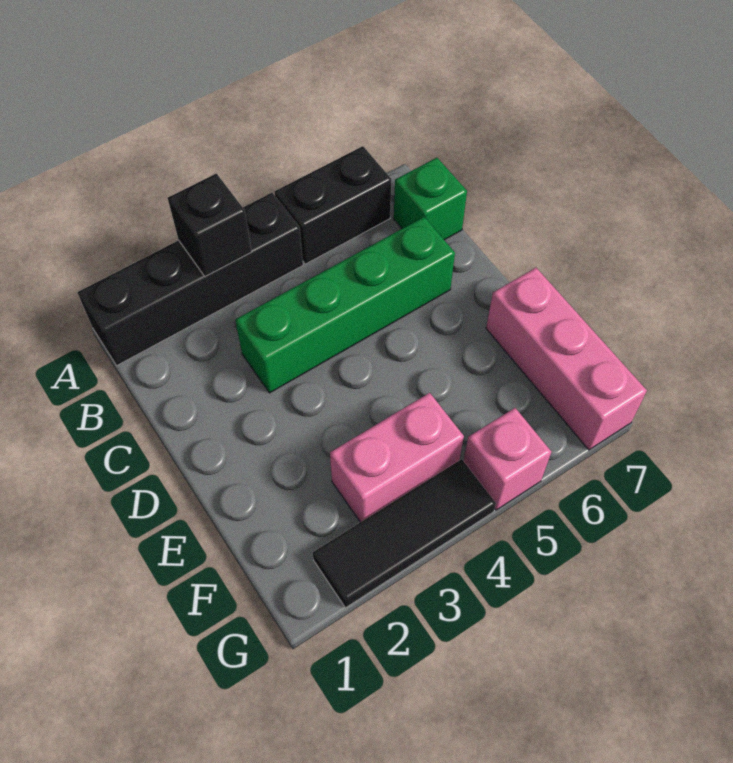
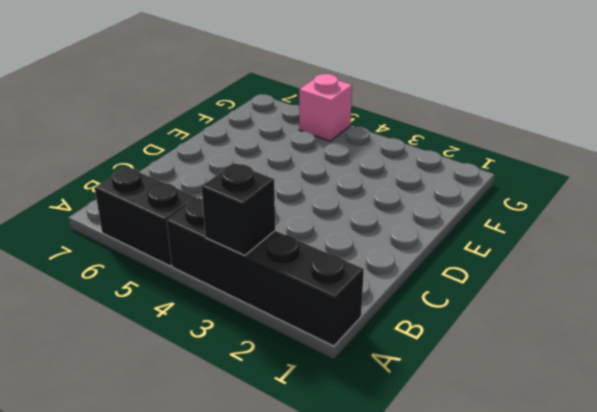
none -> green brick B7 level 1
none -> green brick C3:C6 level 1

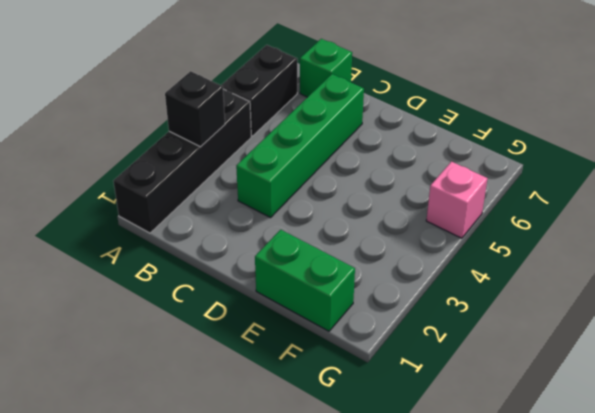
green brick E1:F1 level 1 -> none
none -> pink brick E7:G7 level 1
none -> pink brick F3:F4 level 1

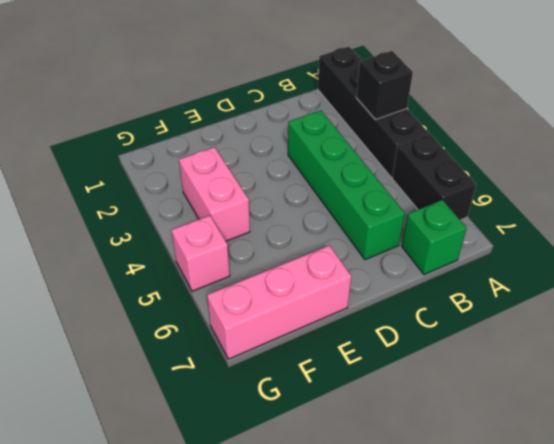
none -> black tile G2:G4 level 1

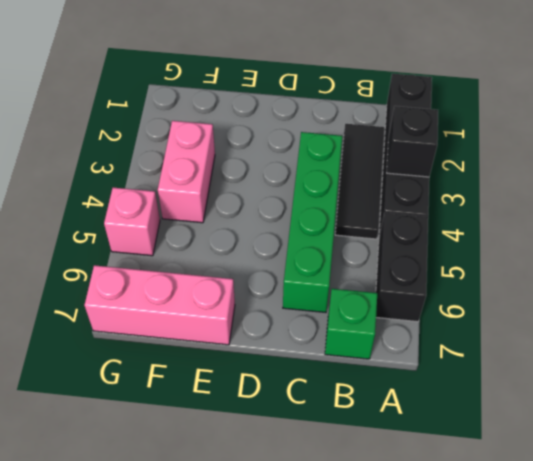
black tile B2:B4 level 1 -> black tile G2:G4 level 1

